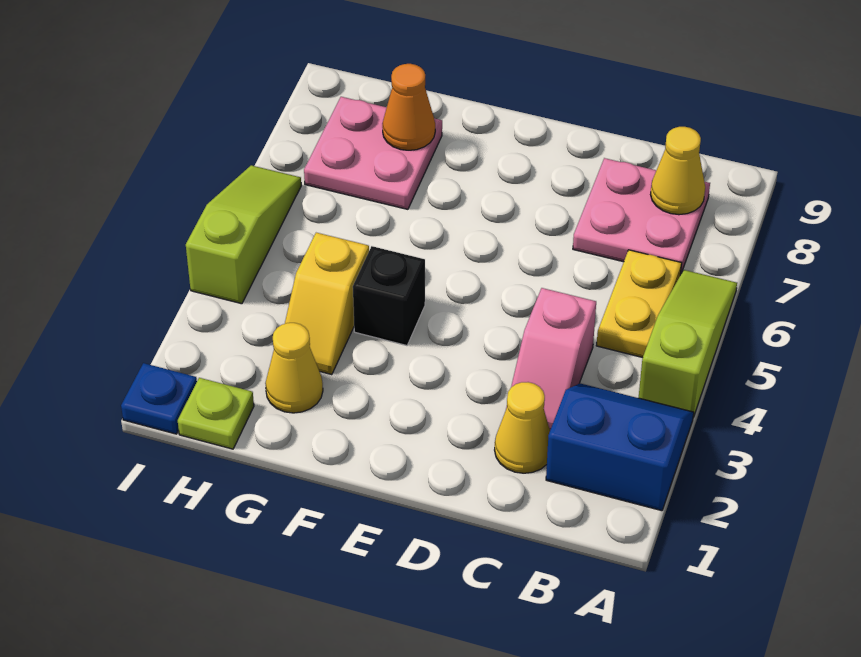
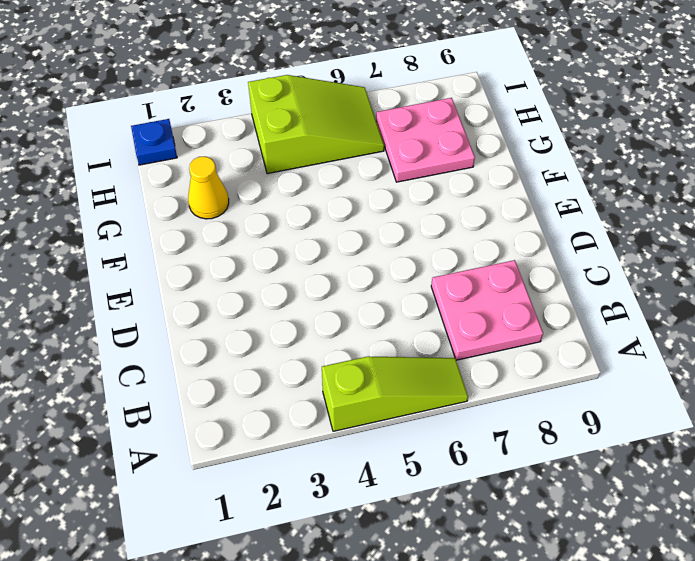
lime slope H4:I6 level 1 top 4 -> lime slope I4:I6 level 1 top 4
none -> blue slope A2:B3 level 1 top 2
none -> yellow plate B5:B6 level 1
none -> yellow cone C2 level 1

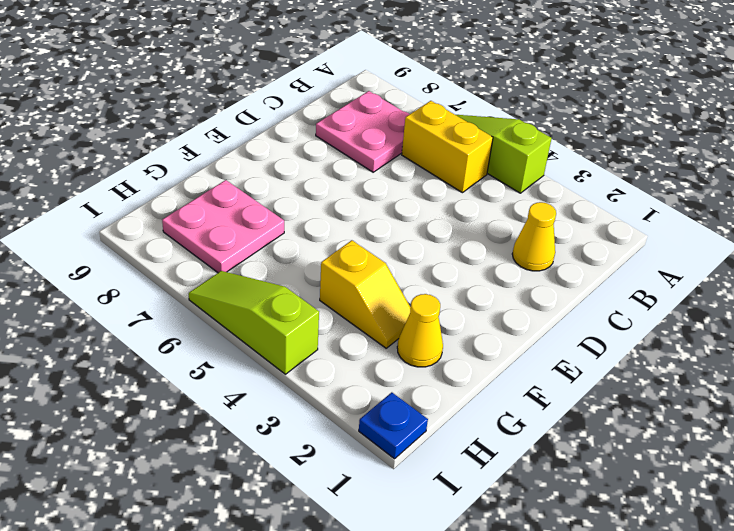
yellow brick B5:B6 level 1 -> yellow plate B5:B6 level 1
none -> blue slope A2:B3 level 1 top 2
none -> pink slope C3:C4 level 1 top 4
none -> black brick F4 level 1

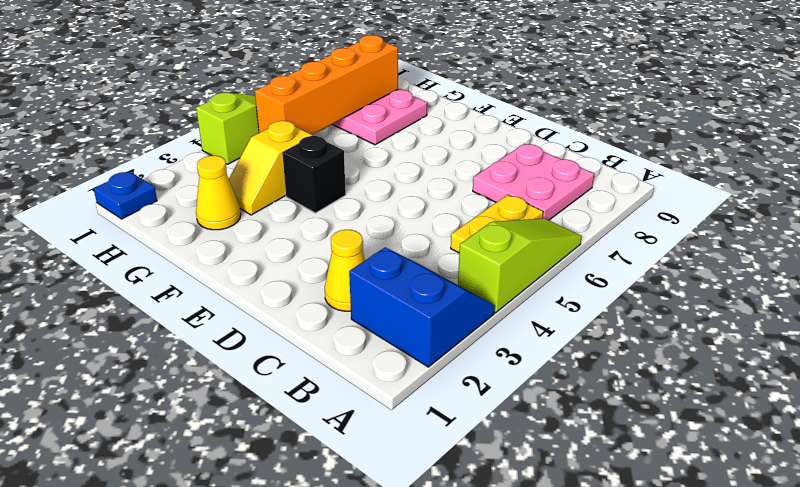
orange brick H5:H8 level 2 -> none
none -> pink slope C3:C4 level 1 top 4
none -> lime plate H1 level 1
none -> yellow cone B8 level 2

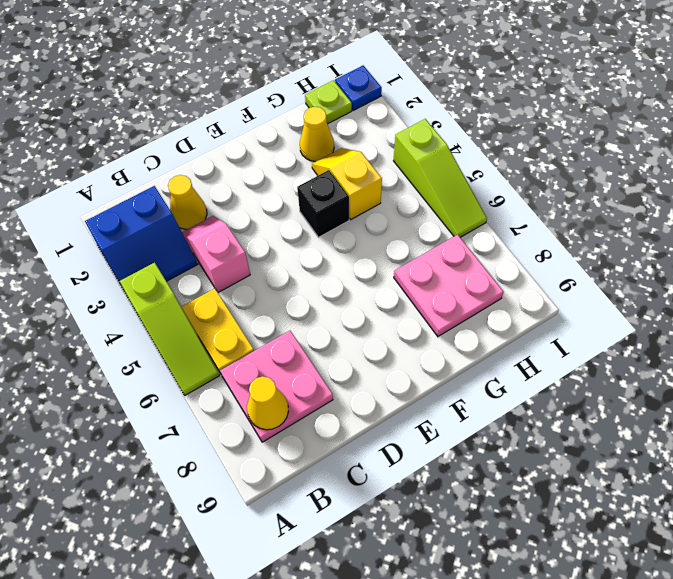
none -> orange cone G8 level 2

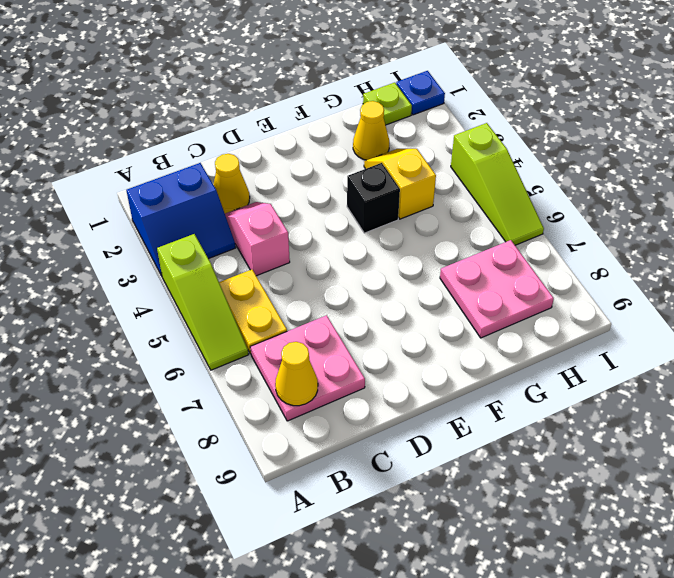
none -> orange cone G8 level 2

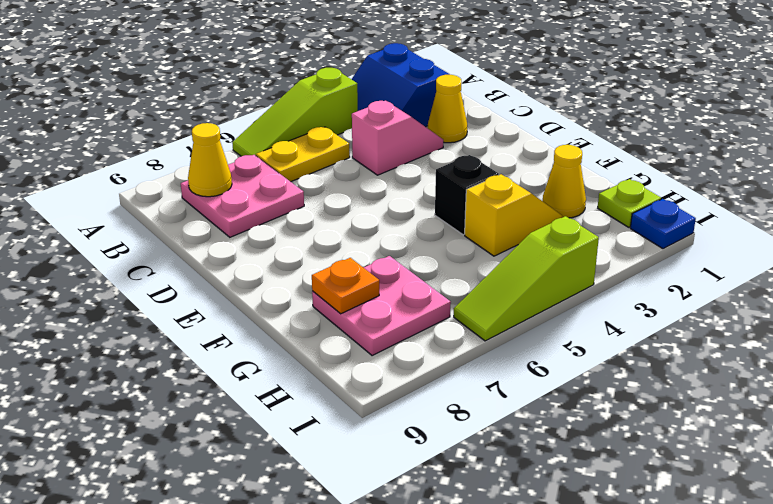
orange plate G8 level 2 -> orange cone G8 level 2

